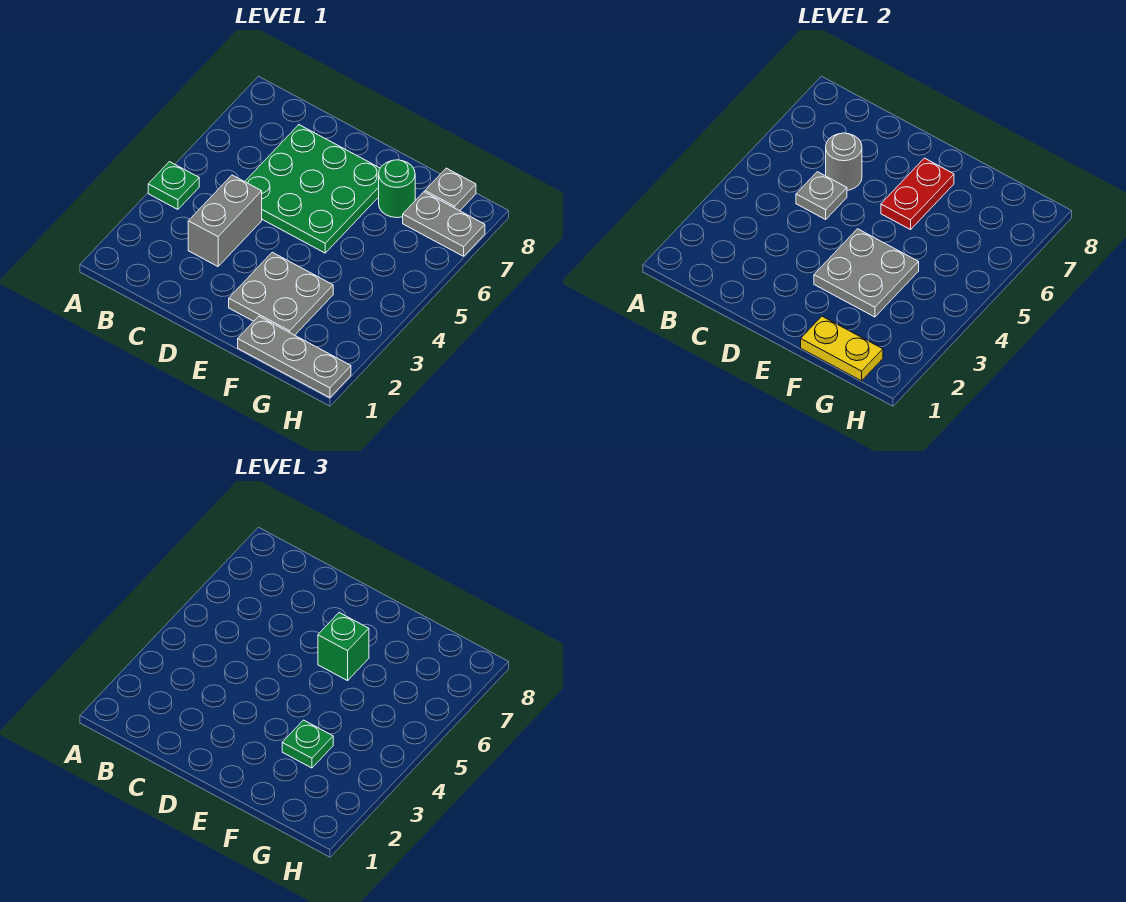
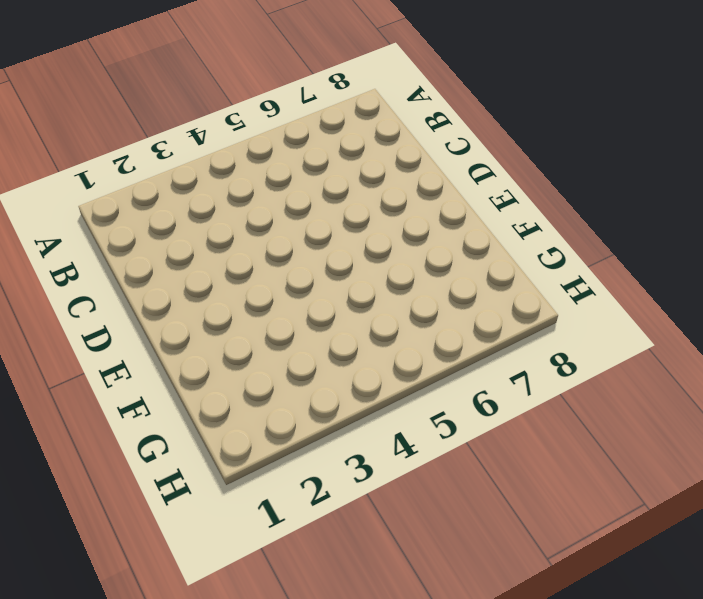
none -> green plate A4 level 1
none -> grey brick C3:C4 level 1
none -> green plate C5:E7 level 1

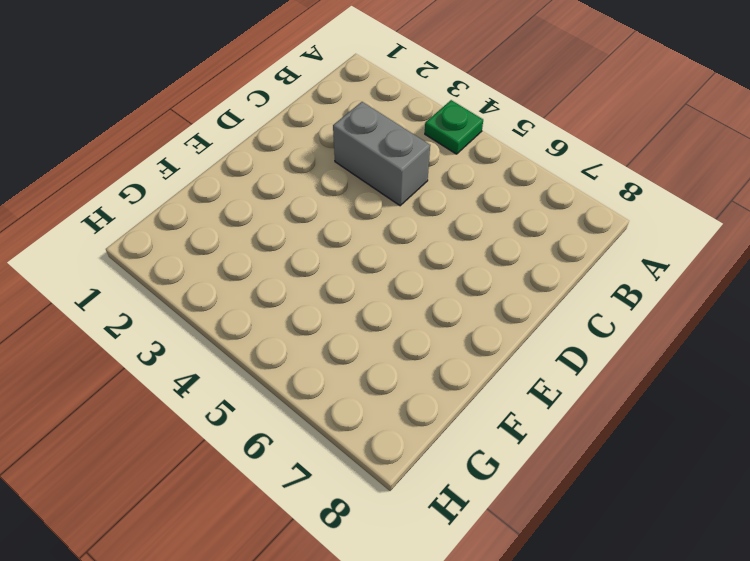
none -> green plate C5:E7 level 1
none -> grey plate E2:F3 level 1
none -> grey plate F1:H1 level 1

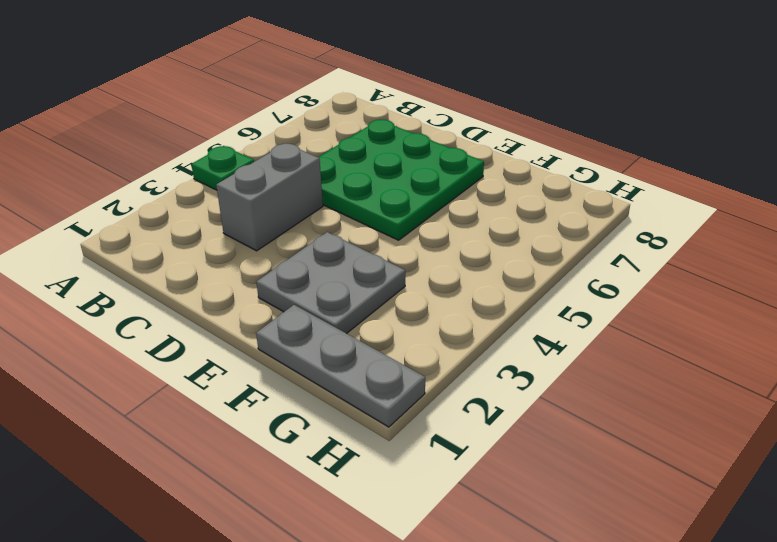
none -> green round brick F7 level 1
none -> grey plate G7:H7 level 1
none -> grey plate G8 level 1

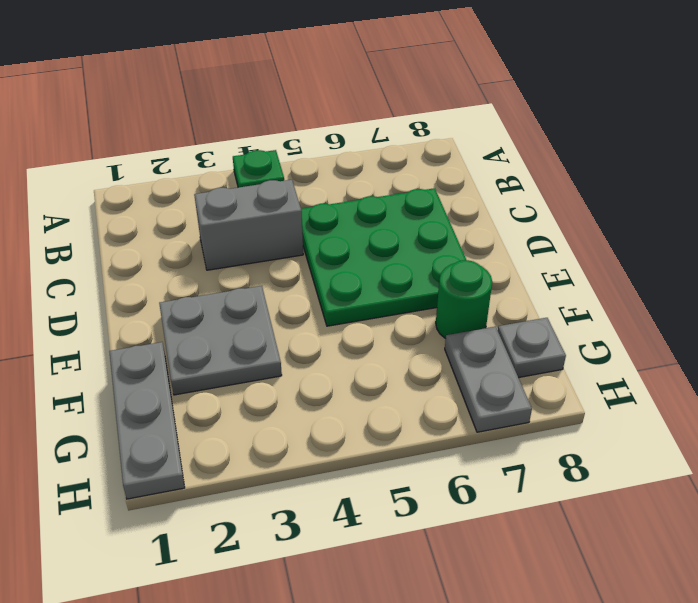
none -> grey plate C5 level 2
none -> grey round brick C6 level 2
none -> grey plate E3:F4 level 2

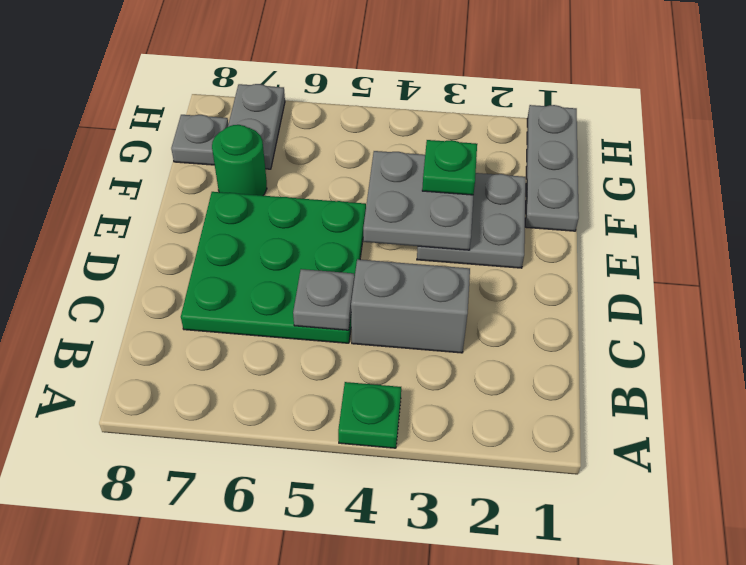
none -> grey round brick C6 level 2
none -> red plate E6:E7 level 2
none -> yellow plate F1:G1 level 2

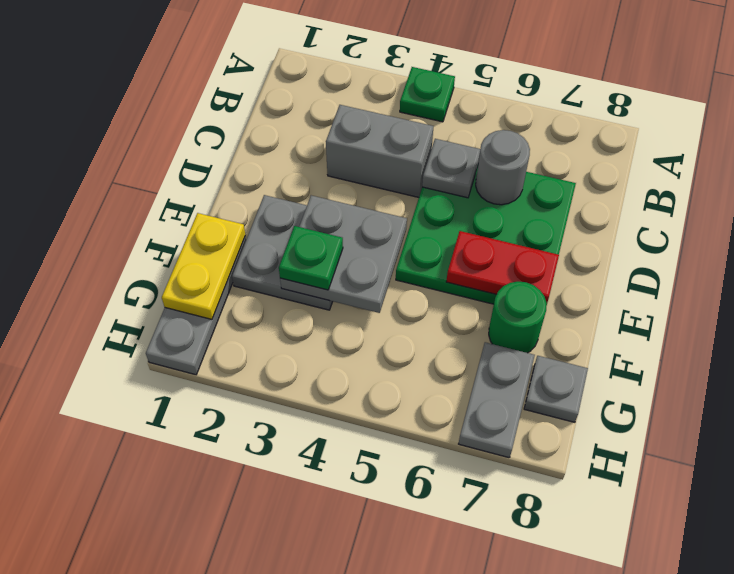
none -> green brick E6 level 3

